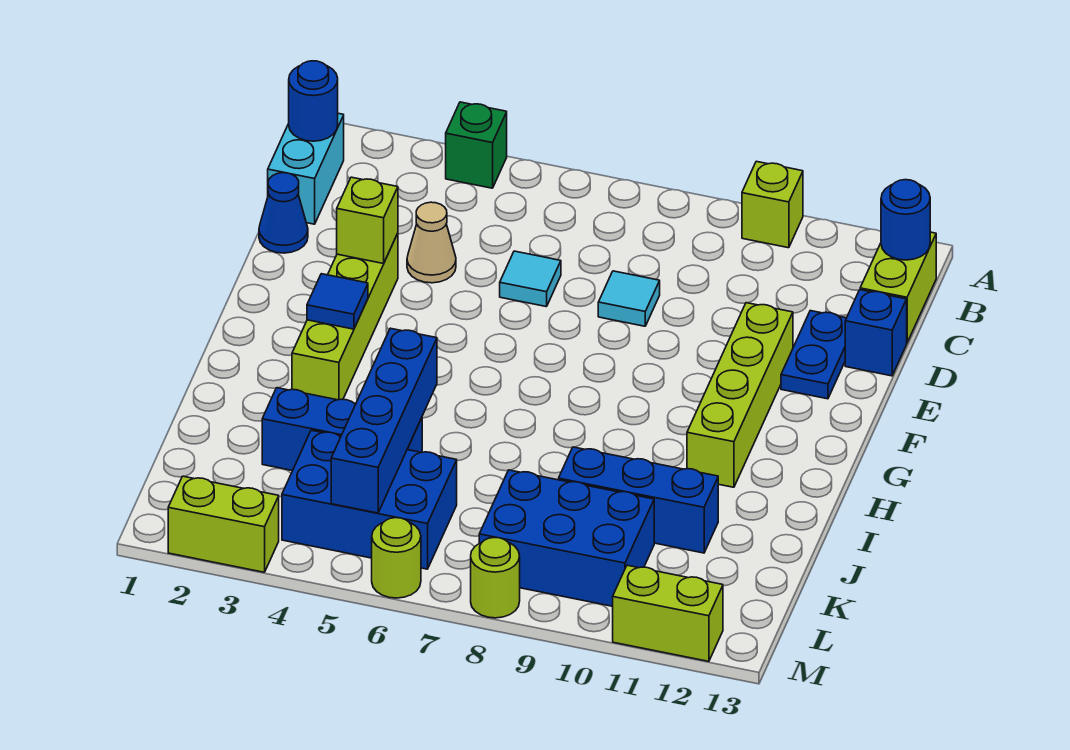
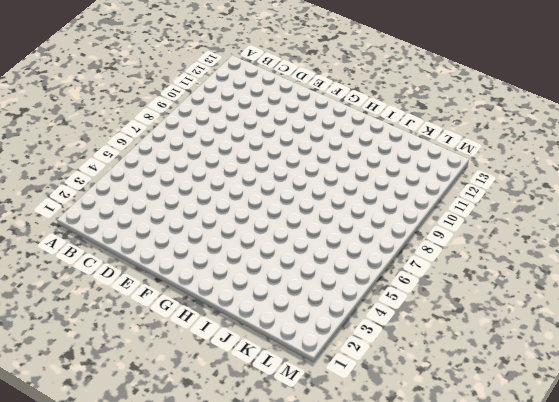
none -> green brick A4 level 1
none -> lime brick A10 level 1
none -> cyan brick B1:C1 level 1

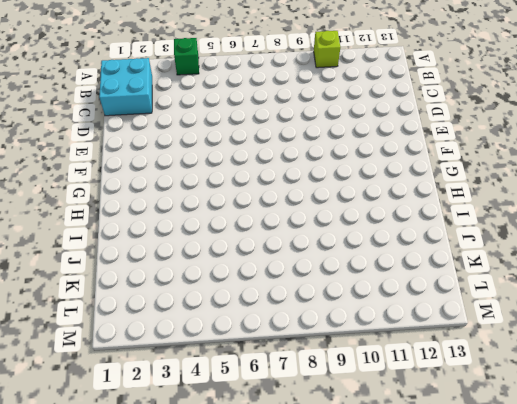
cyan brick B1:C2 level 1 -> cyan brick B1:C1 level 1
none -> lime brick B13:C13 level 1
none -> blue cone D1 level 1
none -> tan cone D4 level 1

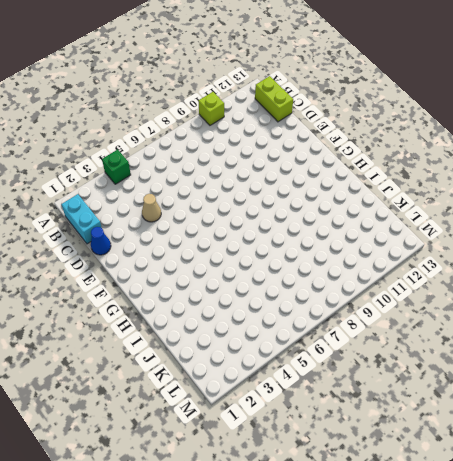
none -> cyan tile D6 level 1
none -> cyan tile D8 level 1
none -> blue plate D12:E12 level 1

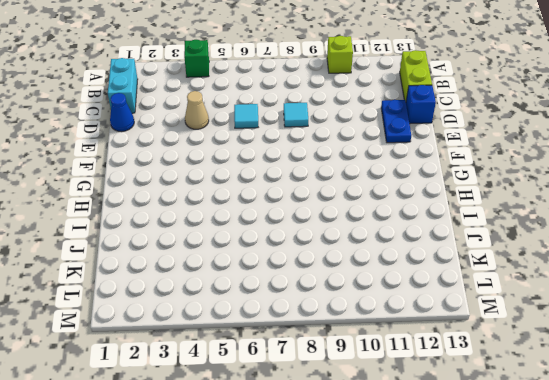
none -> lime brick E3:H3 level 1
none -> lime brick E11:H11 level 1
none -> blue brick J3:J5 level 1

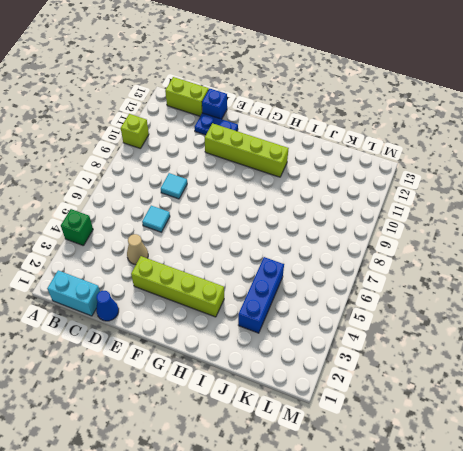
none -> blue brick J9:J11 level 1
none -> blue brick K4:L6 level 1
none -> blue brick K8:L10 level 1

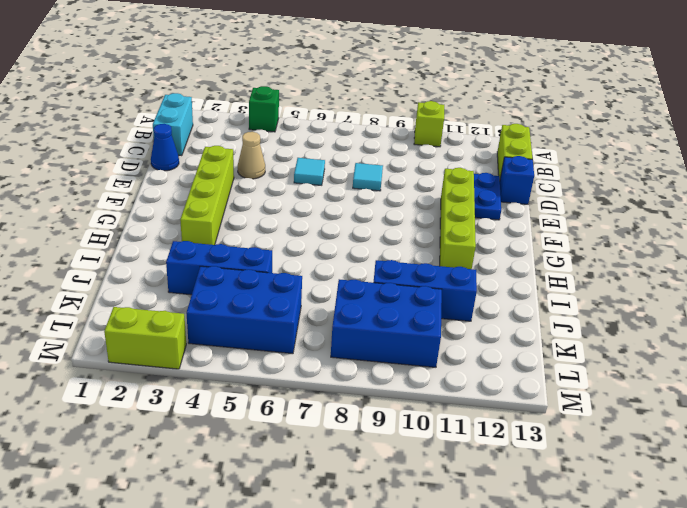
none -> lime round brick M6 level 1
none -> lime round brick M8 level 1
none -> lime brick M11:M12 level 1

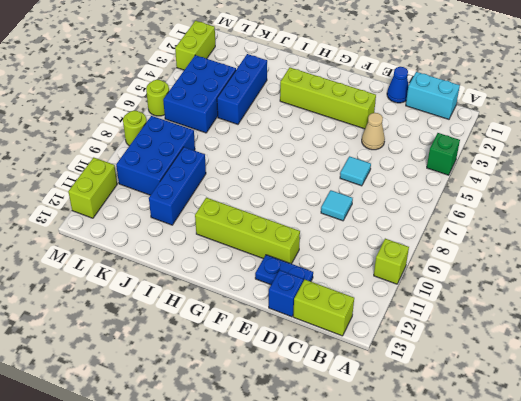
none -> blue round brick B1 level 2
none -> blue round brick B13 level 2
none -> lime brick E3 level 2

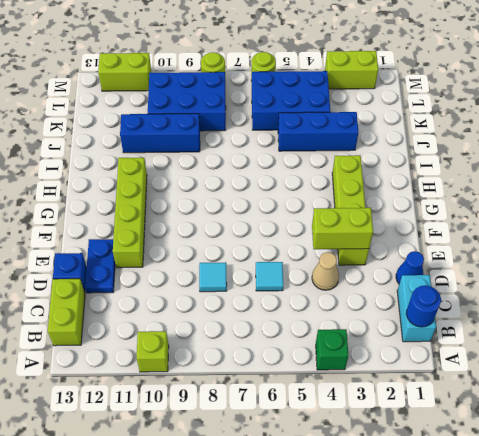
lime brick E3:E4 level 2 -> lime brick E3 level 2
none -> blue round brick B13 level 2
none -> blue tile G3 level 2
none -> blue brick I5:L5 level 2

